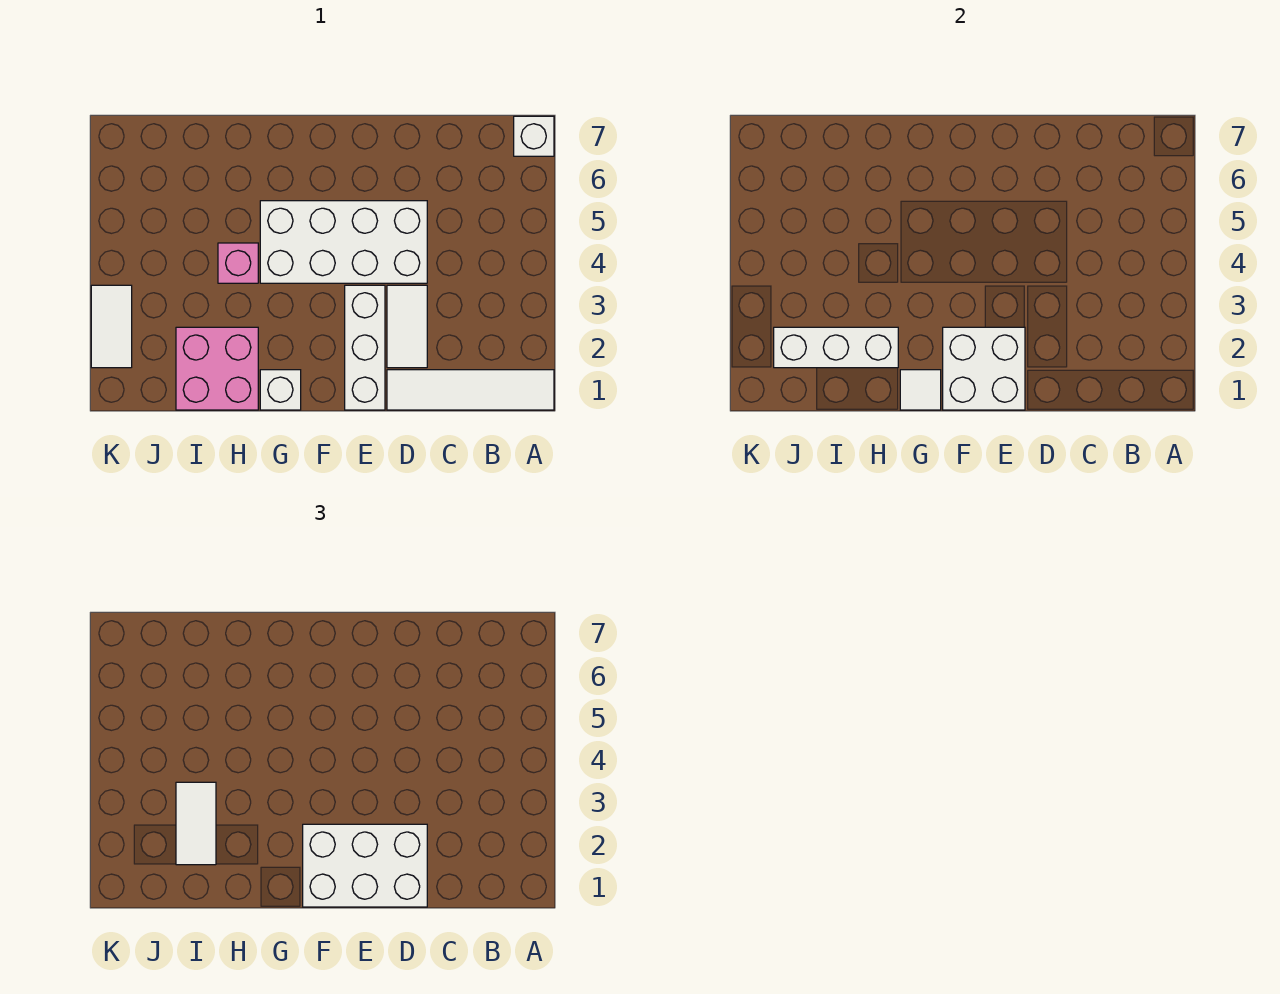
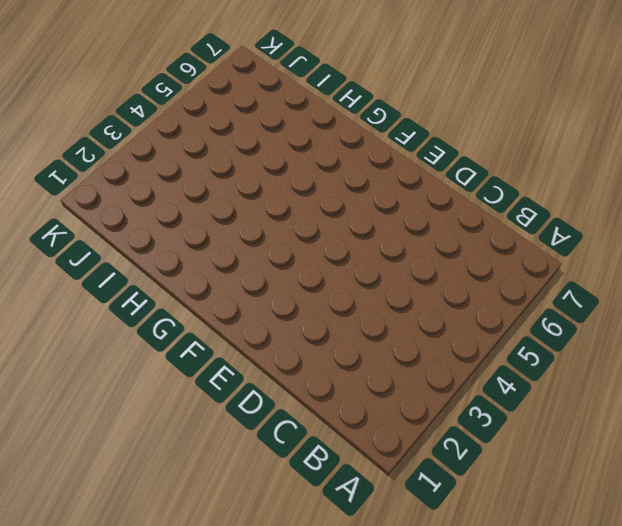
none -> white tile A1:D1 level 1
none -> white brick A7 level 1
none -> white tile D2:D3 level 1

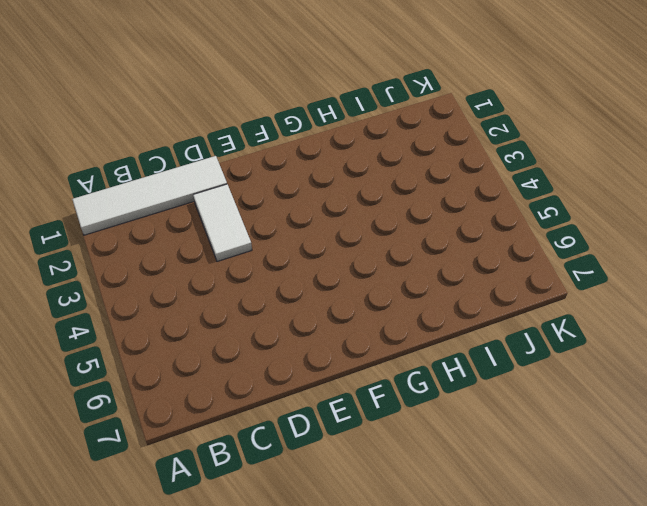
none -> white brick A7 level 1
none -> white brick D4:G5 level 1
none -> white brick E1:E3 level 1

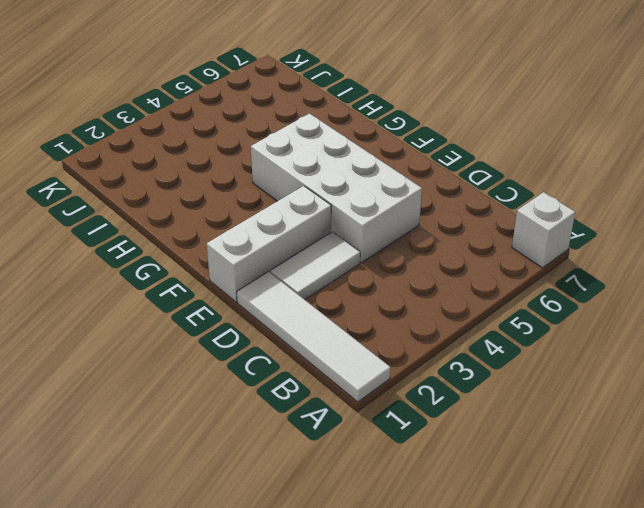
none -> white brick G1 level 1
none -> pink brick H1:I2 level 1
none -> pink brick H4 level 1

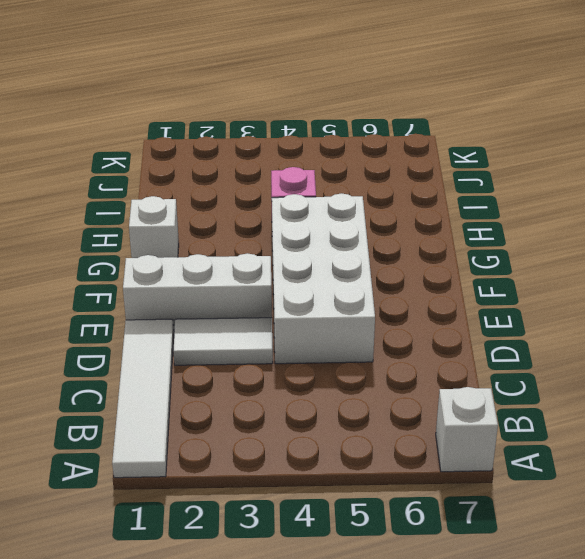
none -> pink brick H1:I2 level 1
none -> white tile K2:K3 level 1
none -> white brick E1:F2 level 2

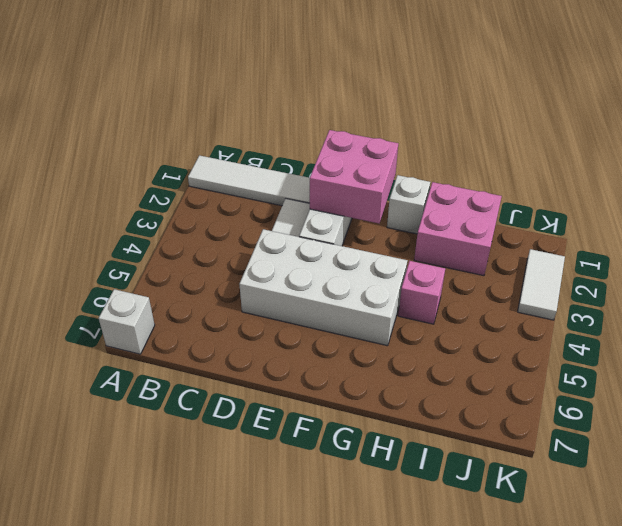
pink brick E1:F2 level 2 -> white brick E1:F2 level 2
none -> white tile G1 level 2
none -> white brick H2:J2 level 2
none -> white brick D1:F2 level 3

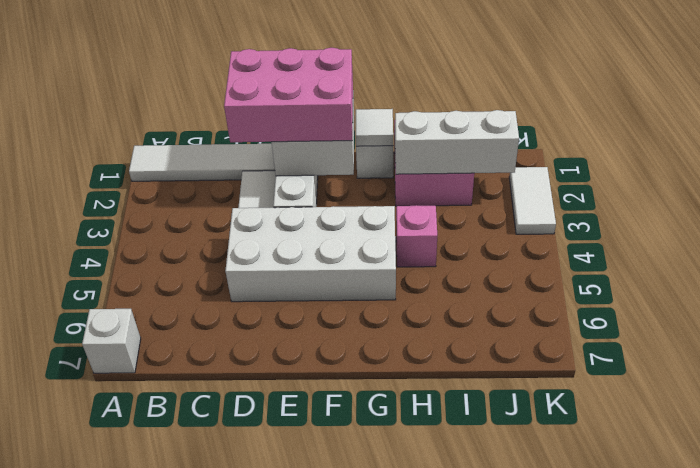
pink brick D1:F2 level 3 -> white brick D1:F2 level 3
none -> white tile I2:I3 level 3

